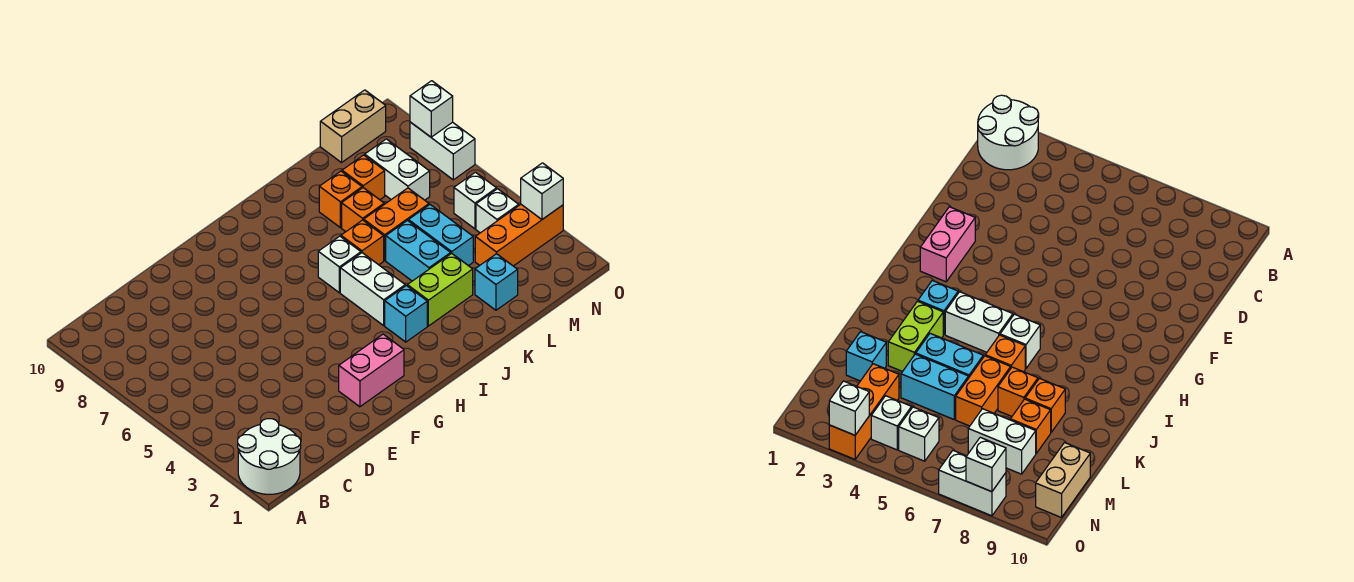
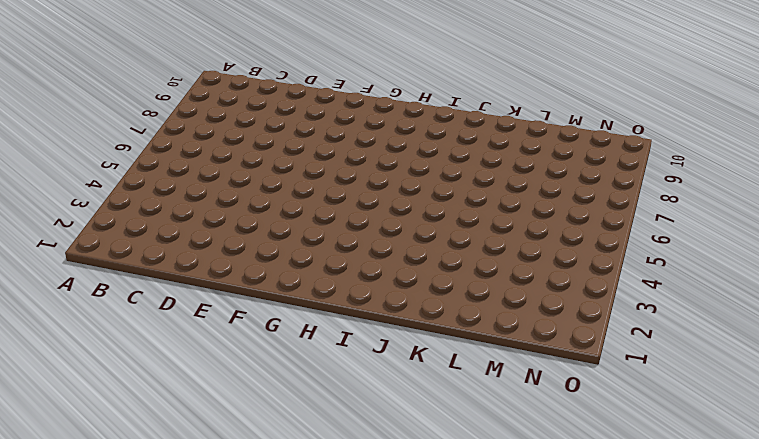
none -> white round brick A1:B2 level 1
none -> pink brick F2:G2 level 1
none -> cyan brick I3 level 1

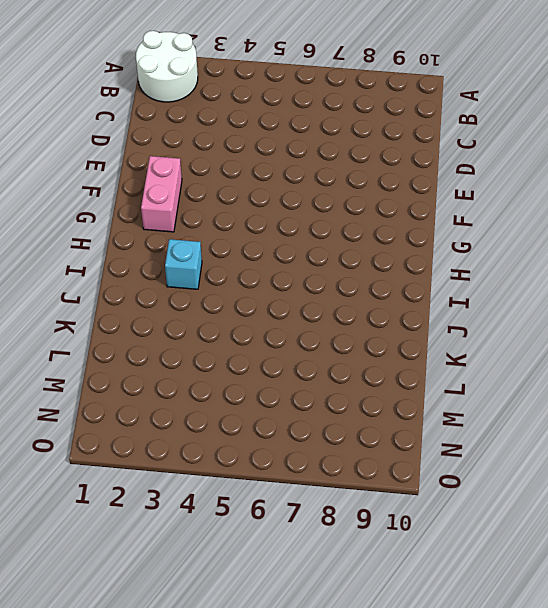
none -> white brick I4:I5 level 1
none -> white brick I6 level 1
none -> lime brick J3:K3 level 1

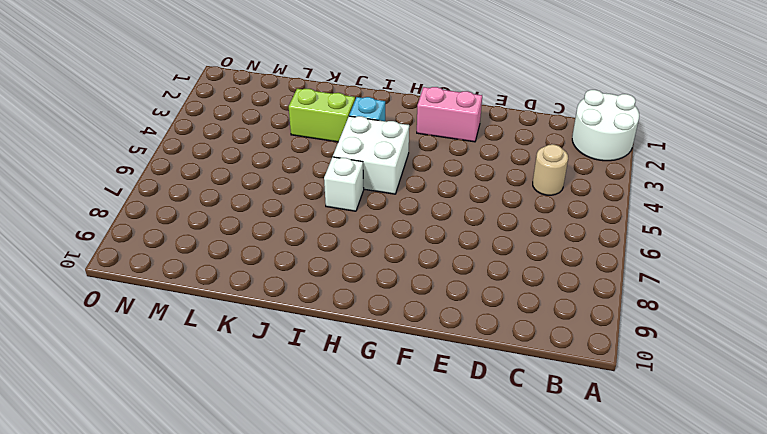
tan round brick C4 level 1 -> none
white brick H4:I5 level 1 -> white brick I4:I5 level 1
none -> orange brick J6 level 1
none -> cyan brick K4:K5 level 1
none -> orange brick K6:L6 level 1

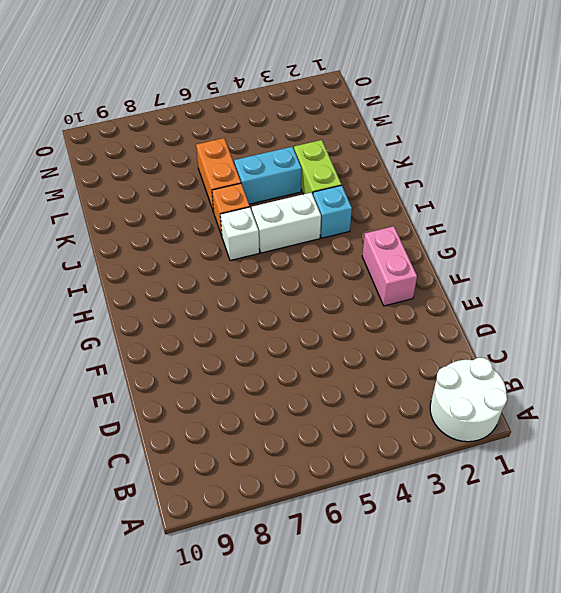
none -> orange brick K7 level 1
none -> orange brick K8 level 1
none -> cyan brick L2 level 1

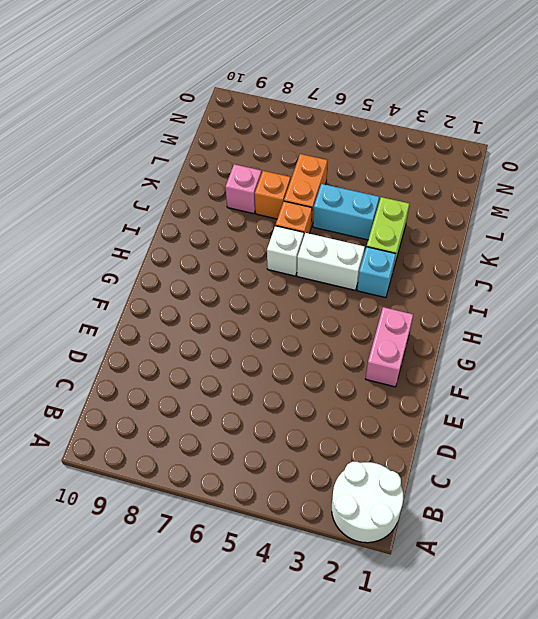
pink brick K8 level 1 -> orange brick K8 level 1
none -> cyan brick L2 level 1
none -> cyan brick L4:L5 level 1
none -> orange brick L8 level 1

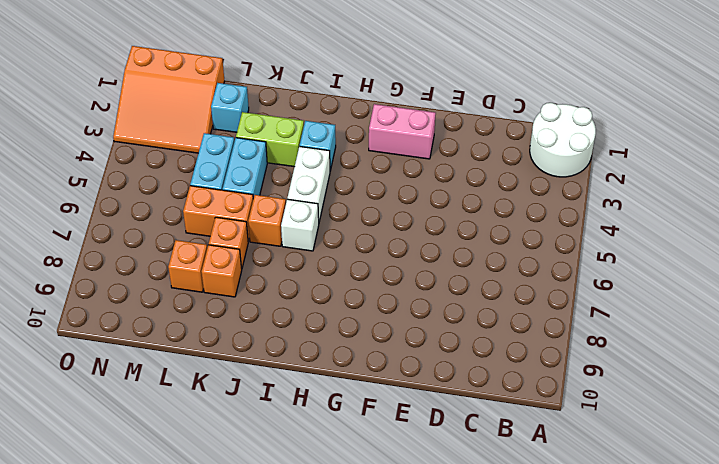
orange slope M1:O3 level 1 top 1 -> orange brick M3:O3 level 1
none -> white brick M7:M8 level 1
none -> tan brick M10:N10 level 1
none -> white brick N4 level 1

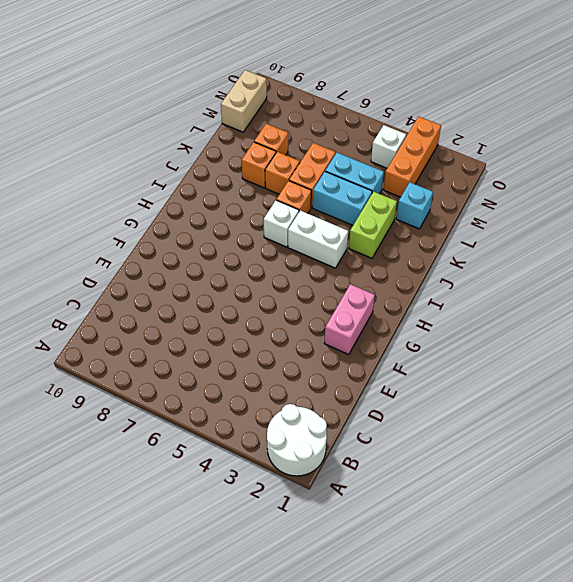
none -> cyan brick I3 level 1
none -> white brick M7:M8 level 1
none -> white brick N5 level 1

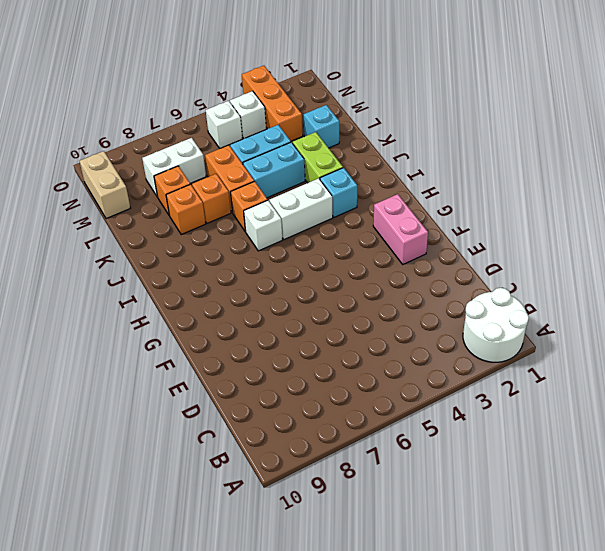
none -> white brick O7:O8 level 1
none -> white brick O3 level 2
none -> white brick O8 level 2

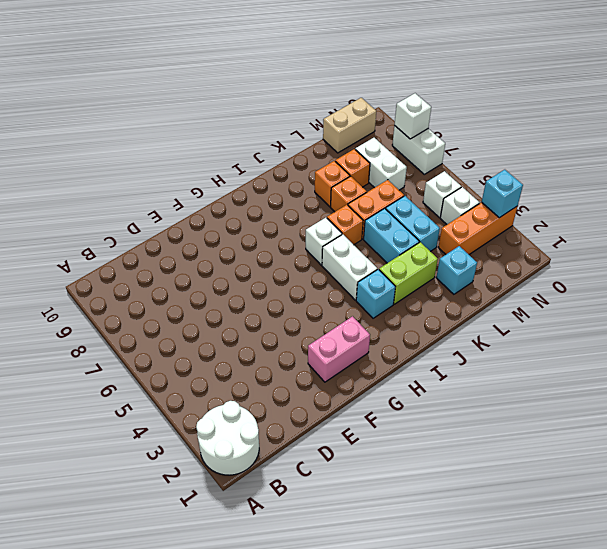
cyan brick O3 level 2 -> white brick O3 level 2

